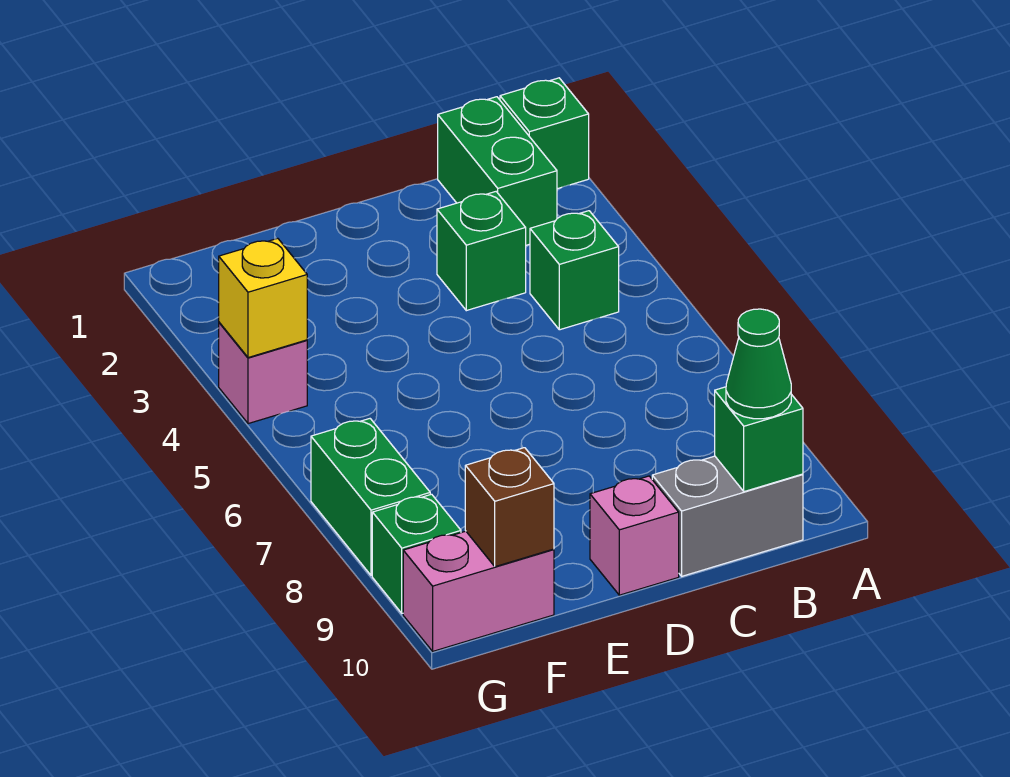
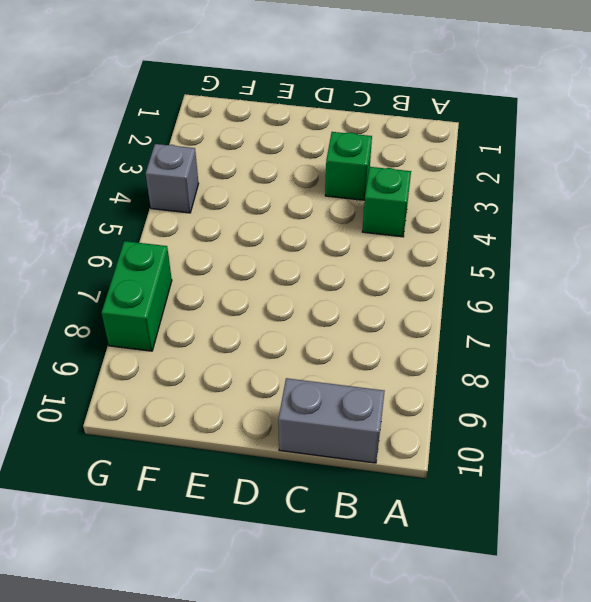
grey brick G4 level 1 -> pink brick G4 level 1
none -> green brick A1 level 1
none -> green brick B1:B2 level 1
none -> pink brick D10 level 1

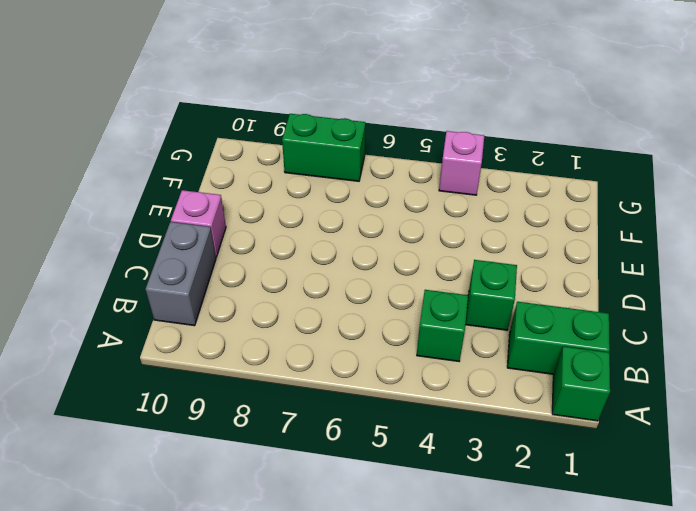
none -> pink brick F10:G10 level 1
none -> green brick G9 level 1
none -> green brick B10 level 2

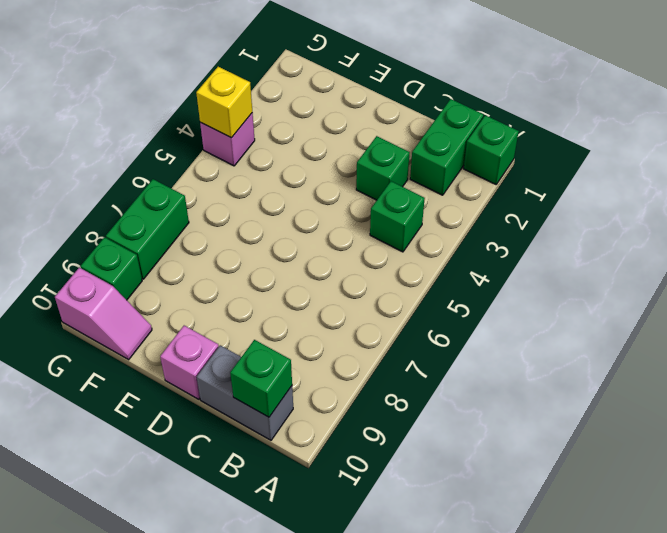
pink slope F10:G10 level 1 top G -> pink brick F10:G10 level 1
none -> brown brick F10 level 2
none -> green cone B10 level 3

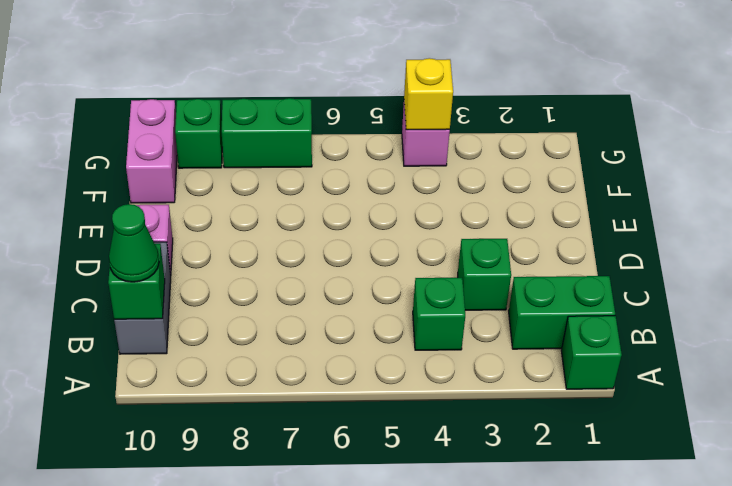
none -> brown brick F10 level 2

